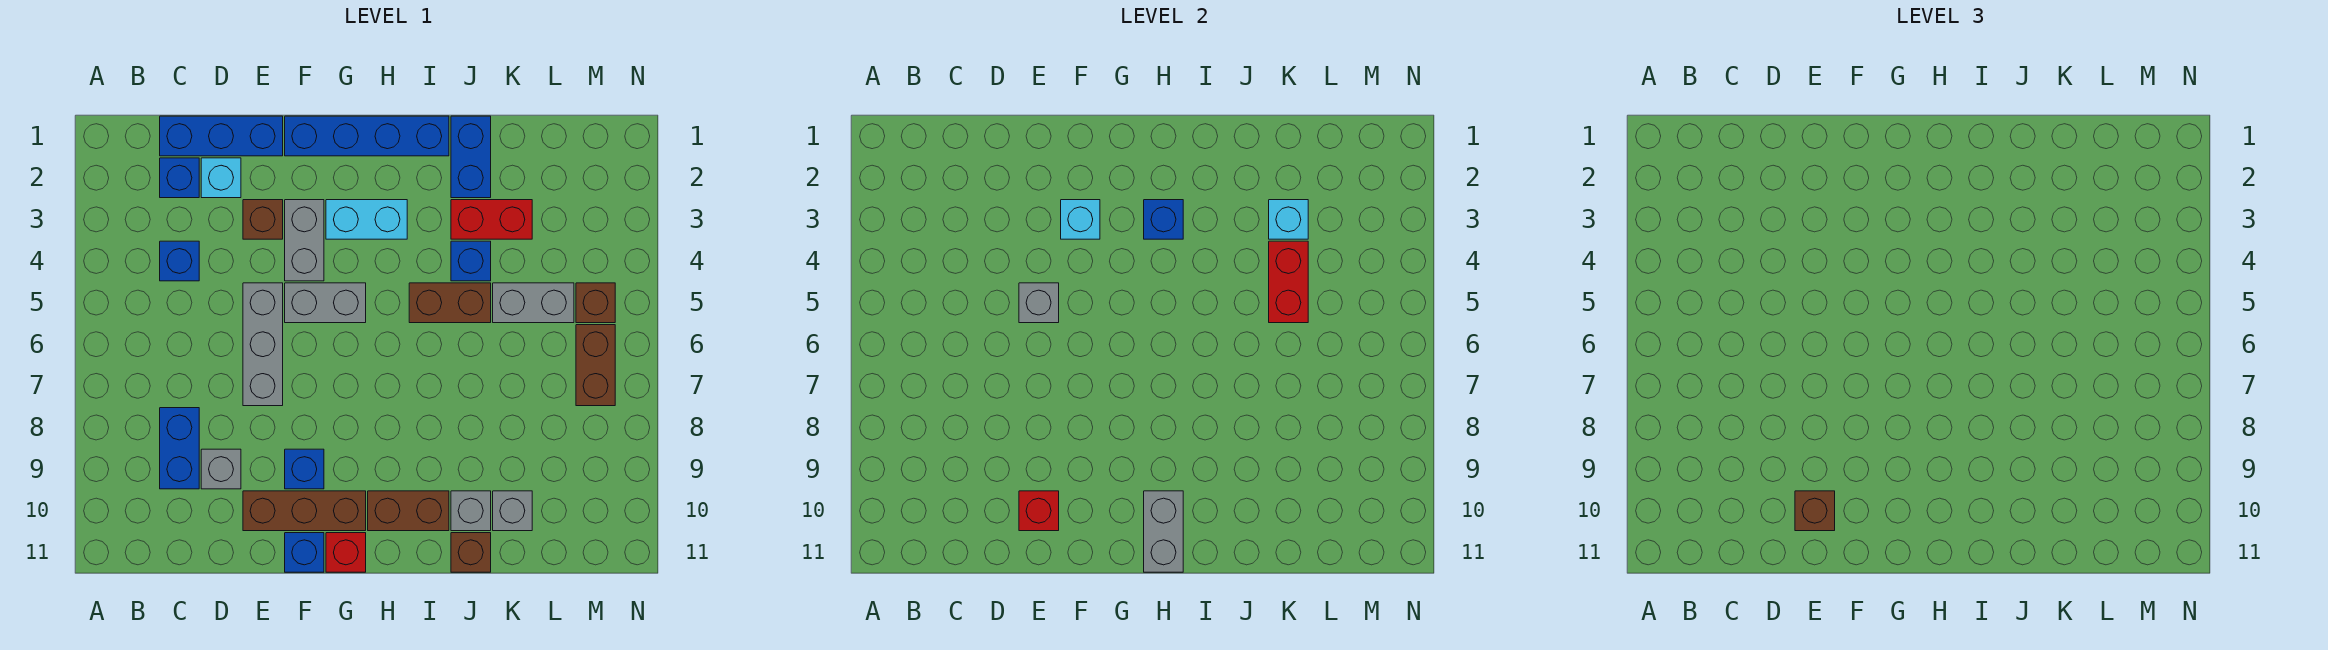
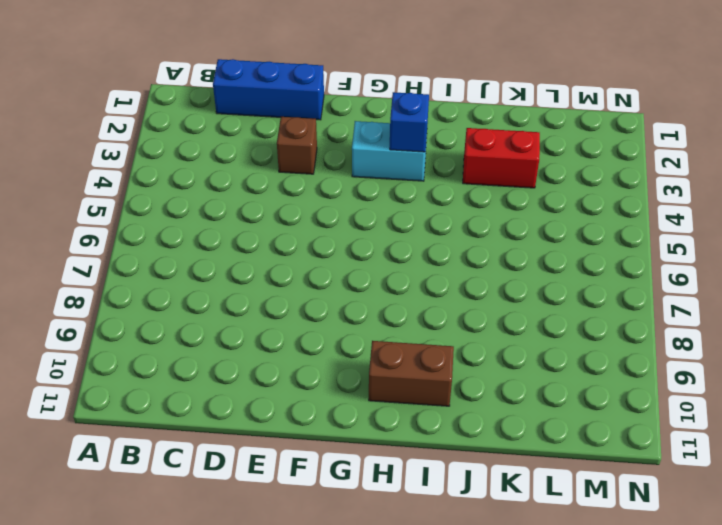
none -> blue brick C2 level 1
none -> blue brick C4 level 1
none -> blue brick C8:C9 level 1
none -> cyan brick D2 level 1

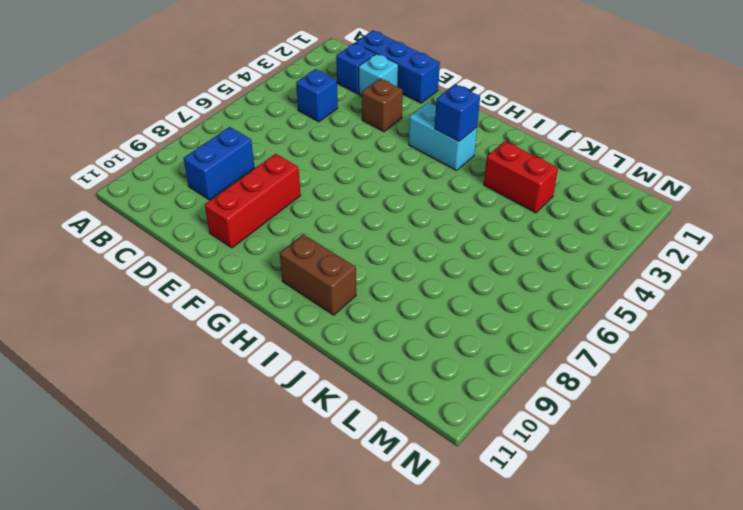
red brick E8:E10 level 1 -> brown brick E10:G10 level 1
none -> grey brick D9 level 1
none -> grey brick E5:E7 level 1
none -> blue brick F1:I1 level 1
none -> grey brick F3:F4 level 1

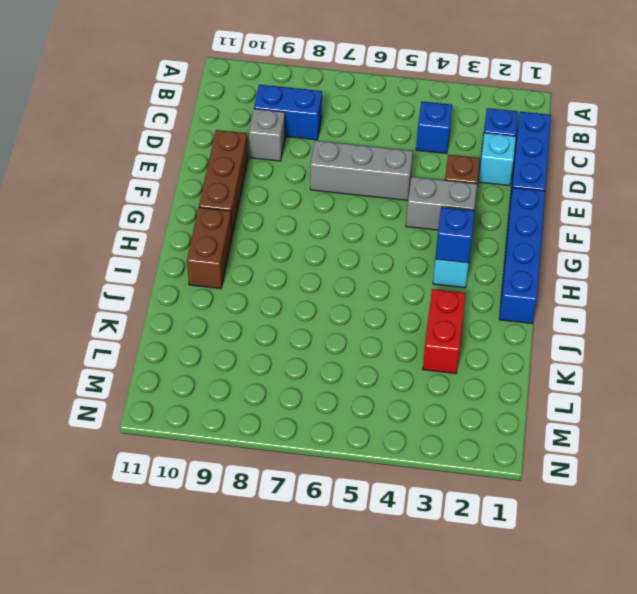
none -> grey brick F5:G5 level 1
none -> blue brick F9 level 1
none -> blue brick F11 level 1
none -> red brick G11 level 1

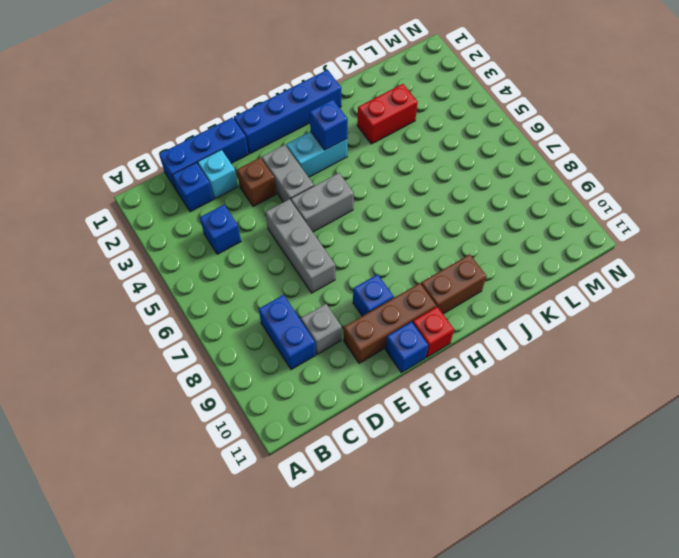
none -> brown brick I5:J5 level 1
none -> blue brick J1:J2 level 1
none -> blue brick J4 level 1
none -> grey brick J10 level 1

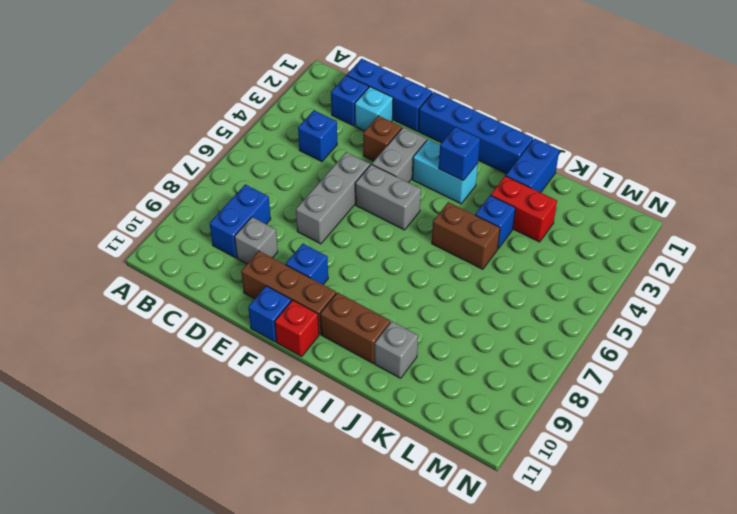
none -> brown brick J11 level 1
none -> grey brick K5:L5 level 1
none -> grey brick K10 level 1
none -> brown brick M5 level 1

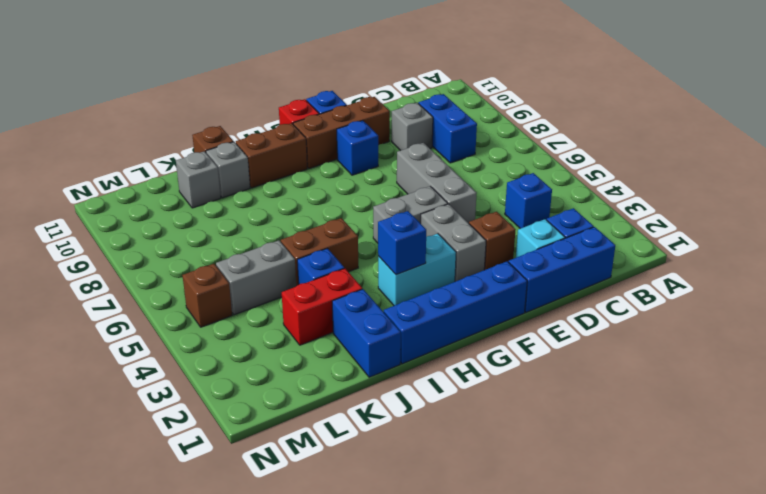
none -> brown brick M6:M7 level 1
none -> grey brick E5 level 2
none -> red brick E10 level 2
none -> cyan brick F3 level 2

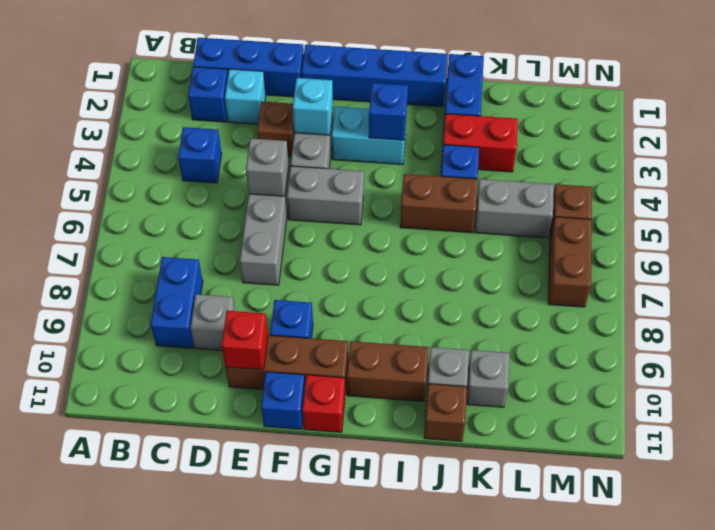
none -> grey brick H10:H11 level 2
none -> cyan brick K3 level 2
none -> red brick K4:K5 level 2
none -> brown brick E10 level 3

